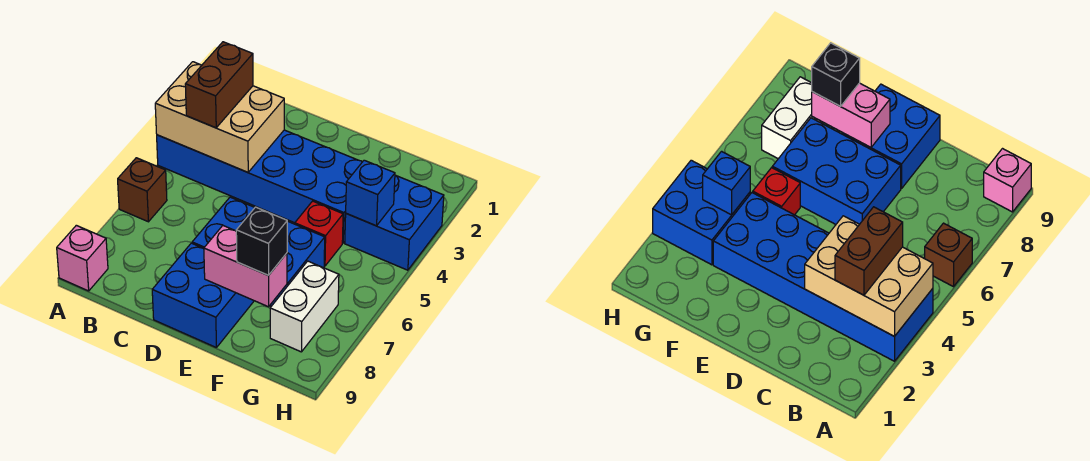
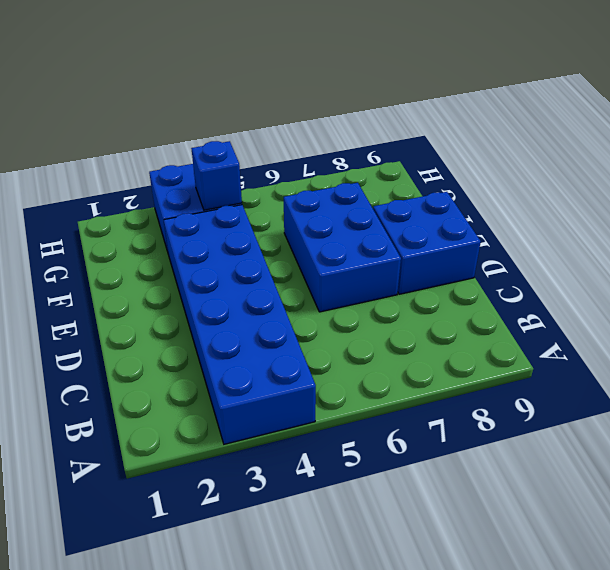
none -> brown brick A6 level 1
none -> pink brick A9 level 1
none -> red brick F5 level 1

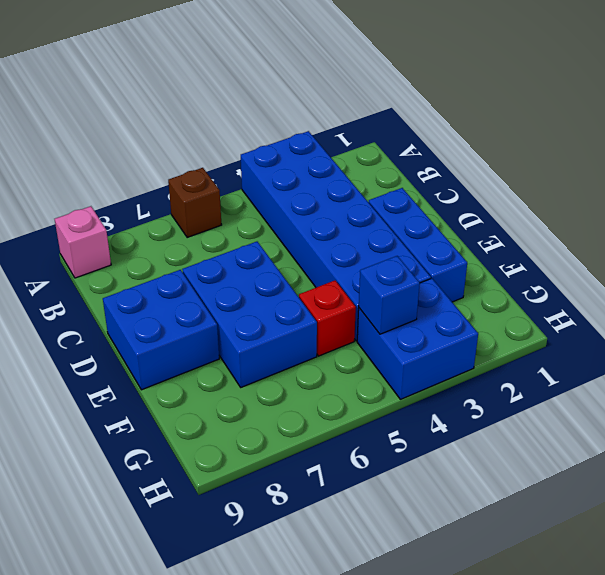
blue brick D2:F2 level 1 -> none
none -> white brick G7:G8 level 1
none -> tan brick A3:C4 level 2
none -> pink brick E8:F8 level 2

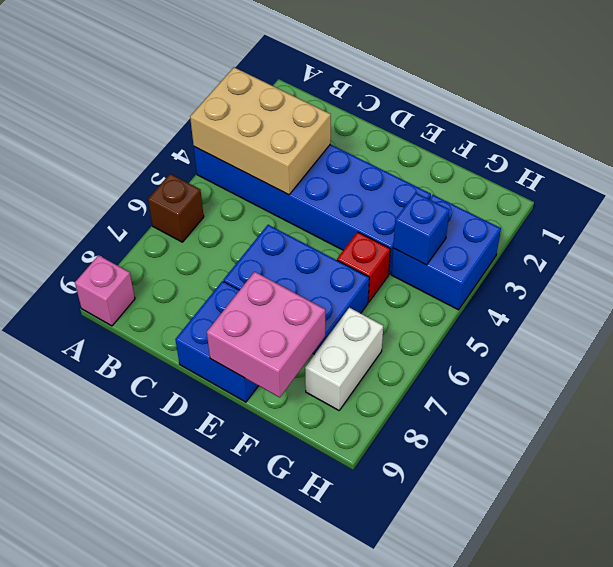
pink brick E8:F9 level 2 -> pink brick E8:F8 level 2
none -> brown brick B3:B4 level 3
none -> black brick F8 level 3

